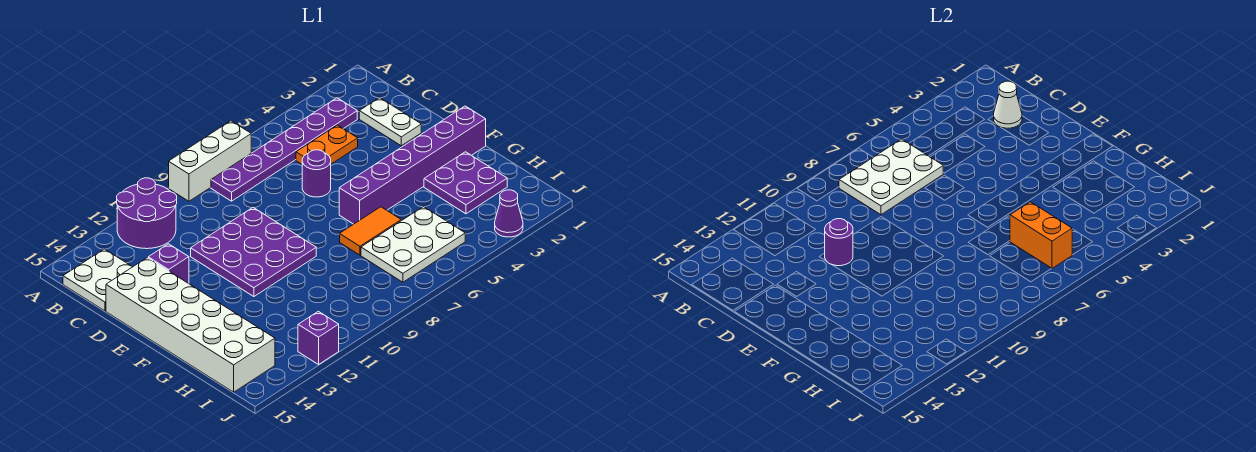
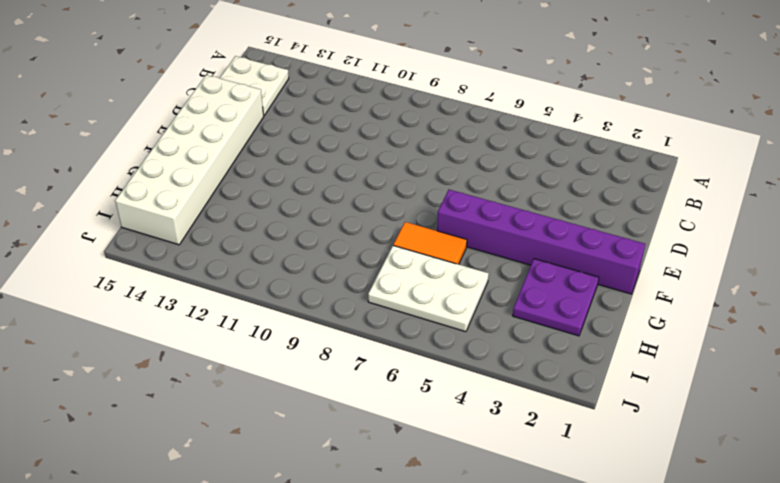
none -> white brick A7:A9 level 1
none -> purple round brick A11:B12 level 1
none -> purple plate B3:B8 level 1

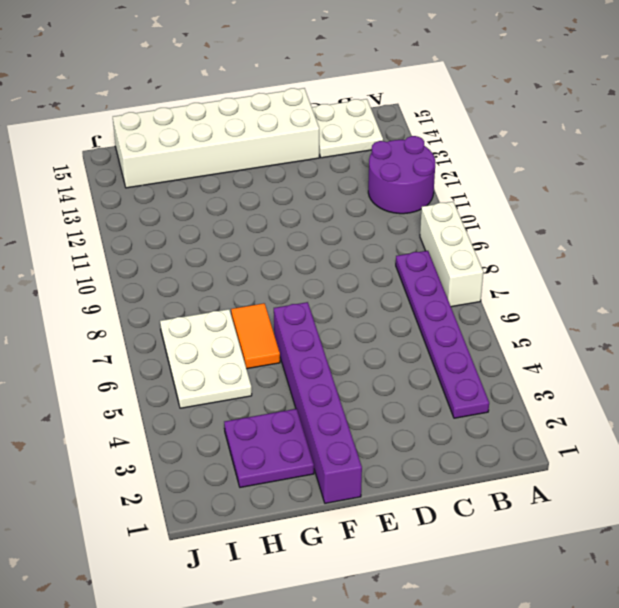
none -> white plate C2:D2 level 1
none -> orange plate C4:C5 level 1
none -> purple round brick D6 level 1

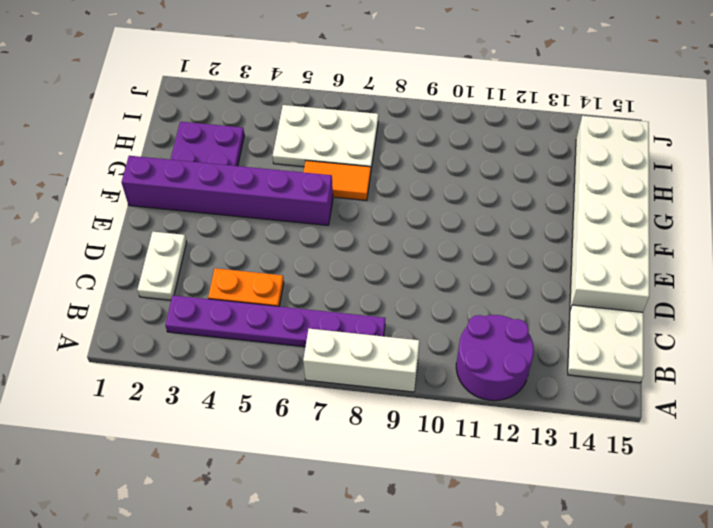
none -> purple round brick D6 level 1
none -> purple plate D9:F11 level 1
none -> purple brick D13 level 1

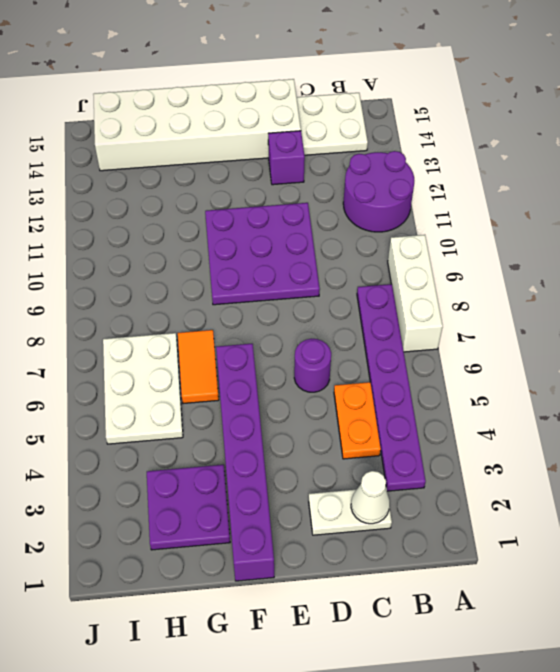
none -> purple cone J3 level 1
none -> purple brick J12 level 1
none -> white plate B6:C8 level 2

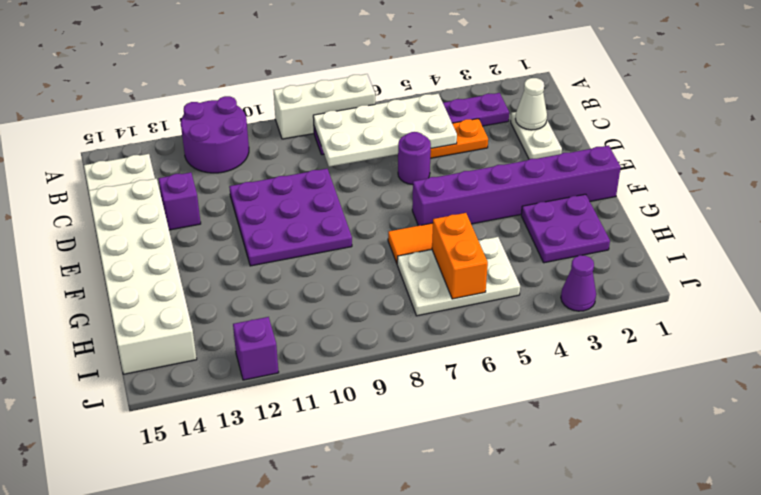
white plate B5:C8 level 2 -> white plate B6:C8 level 2
none -> purple round brick D11 level 2

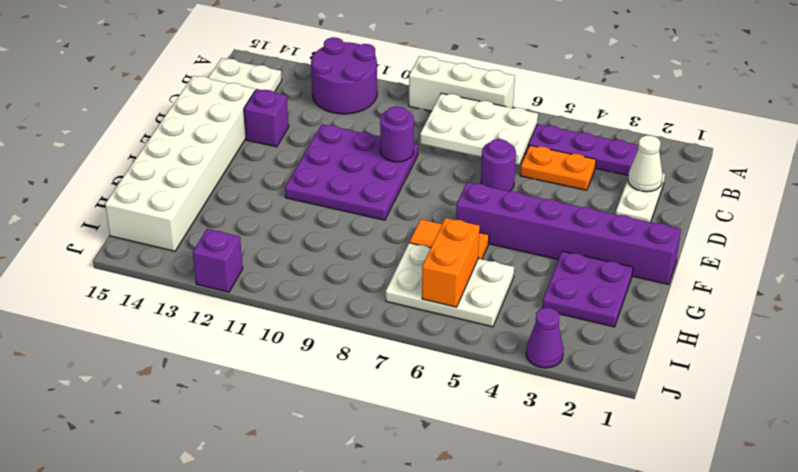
purple round brick D9 level 2 -> purple round brick D11 level 2

